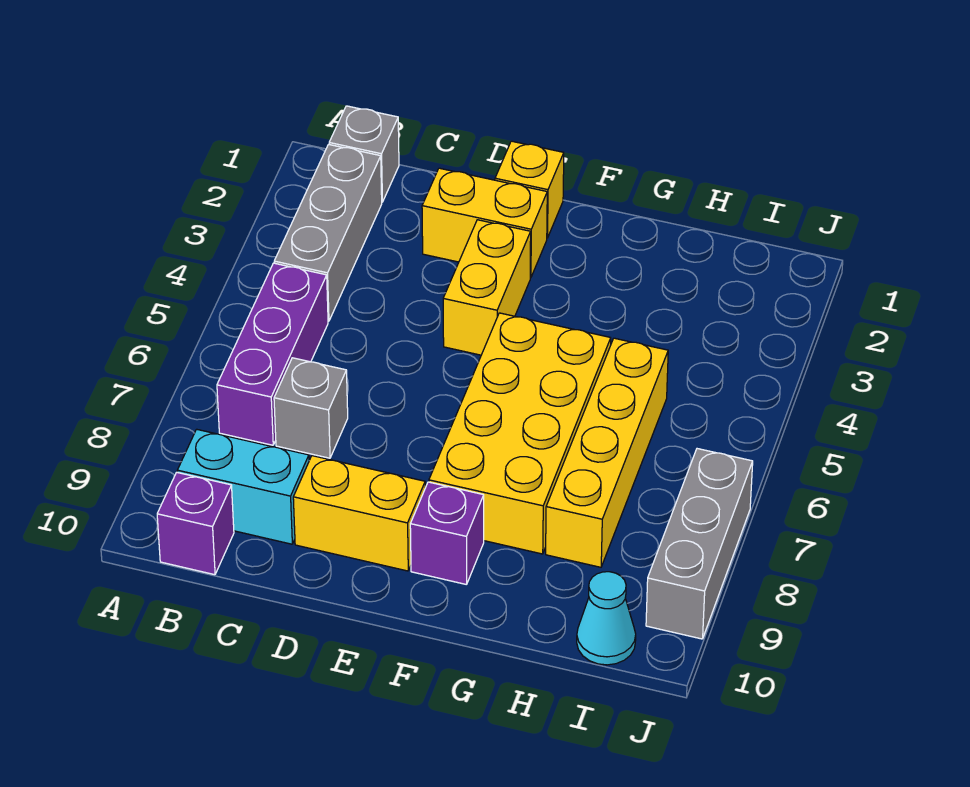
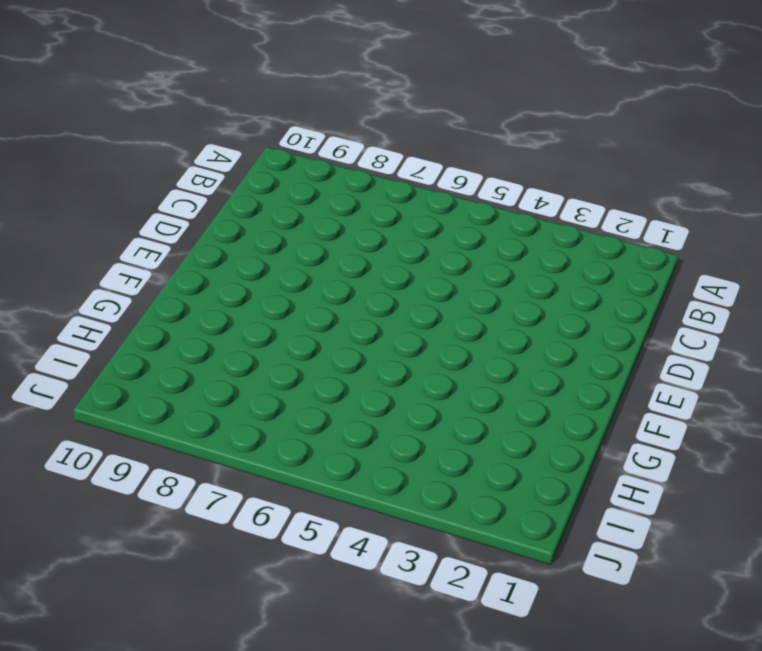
none -> grey brick B1 level 1
none -> grey brick B2:B4 level 1
none -> purple brick B5:B7 level 1

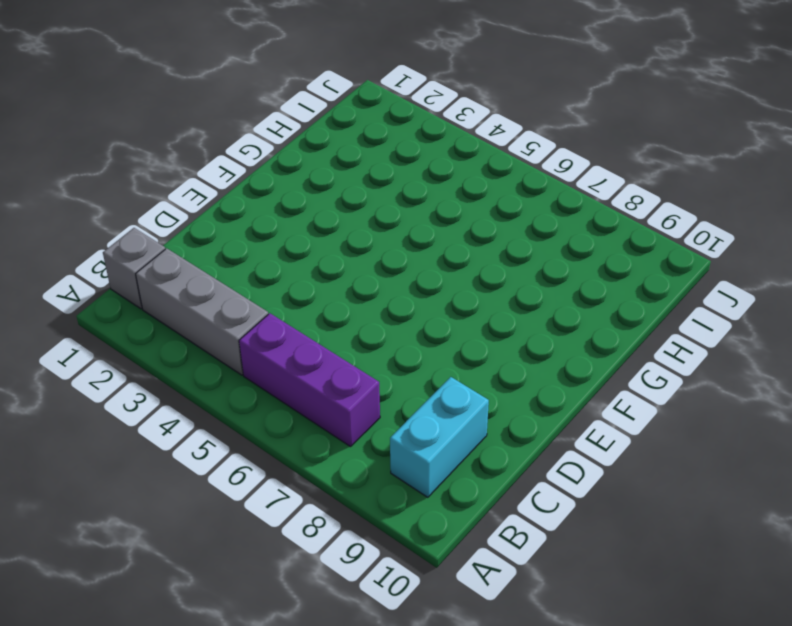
none -> purple brick B10 level 1
none -> grey brick C7 level 1
none -> yellow brick D2:E2 level 1

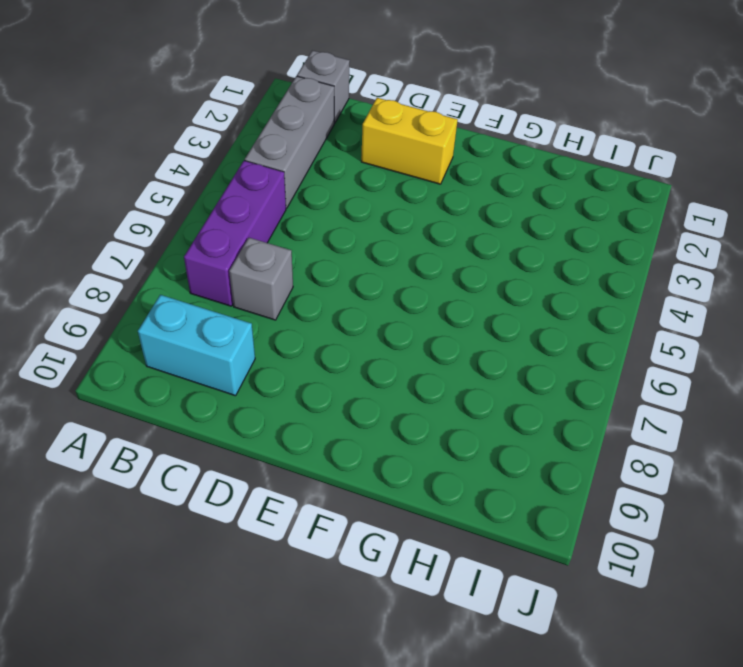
none -> purple brick B10 level 1
none -> yellow brick D9:E9 level 1
none -> yellow brick E1 level 1

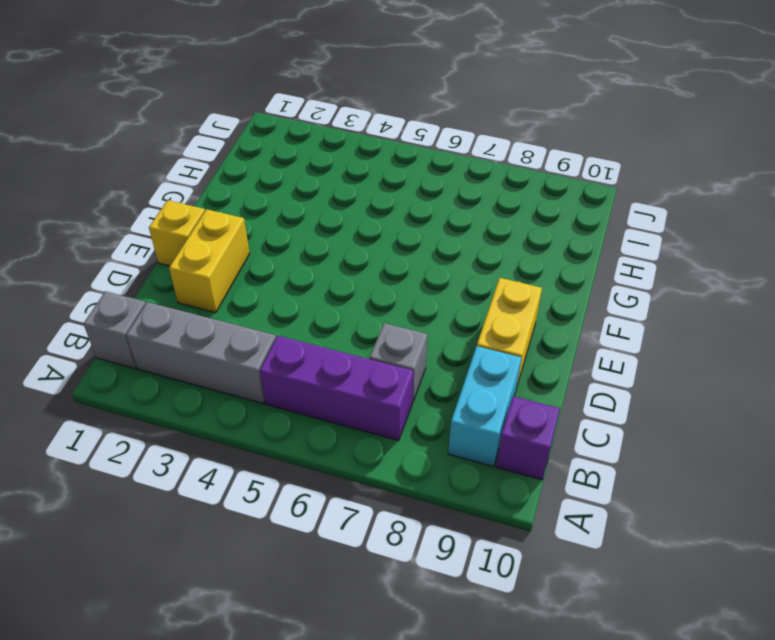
none -> yellow brick E3:E4 level 1
none -> yellow brick F5:G8 level 1
none -> purple brick F9 level 1

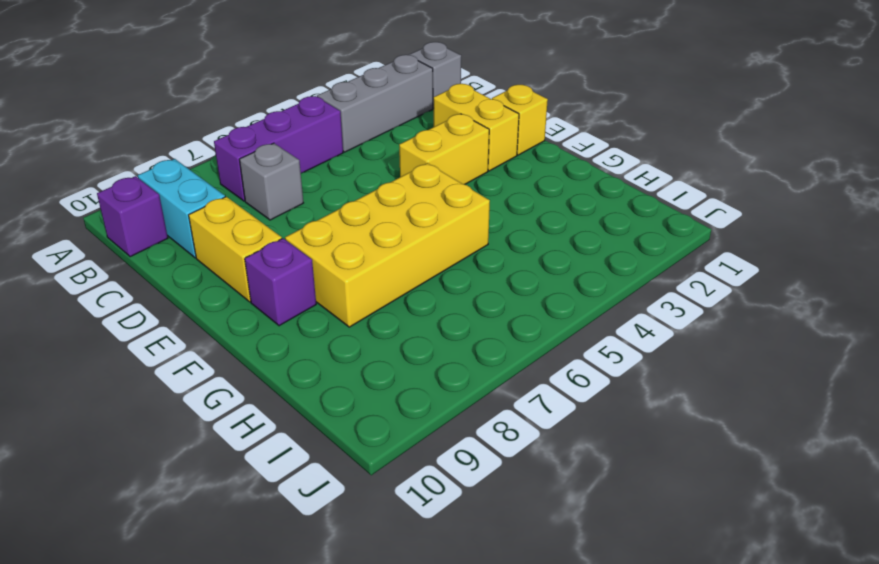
none -> yellow brick H5:H8 level 1
none -> cyan cone I10 level 1
none -> grey brick J7:J9 level 1

